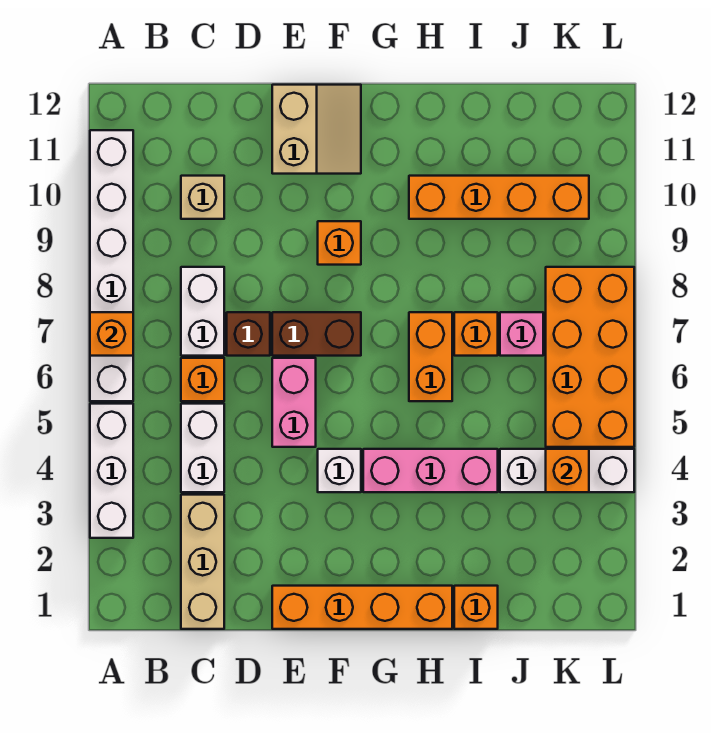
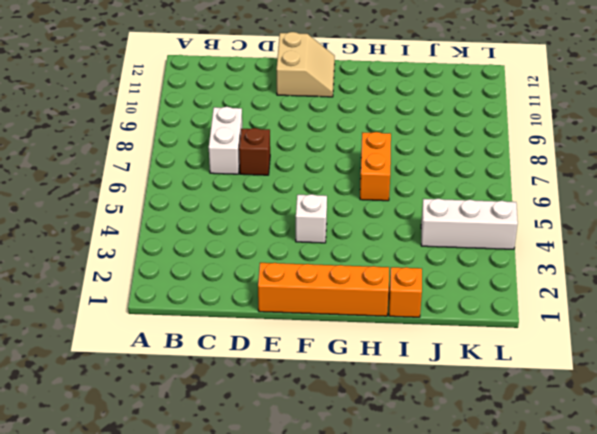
none -> white brick A3:A5 level 1
none -> white brick A6:A11 level 1
none -> tan brick C1:C3 level 1

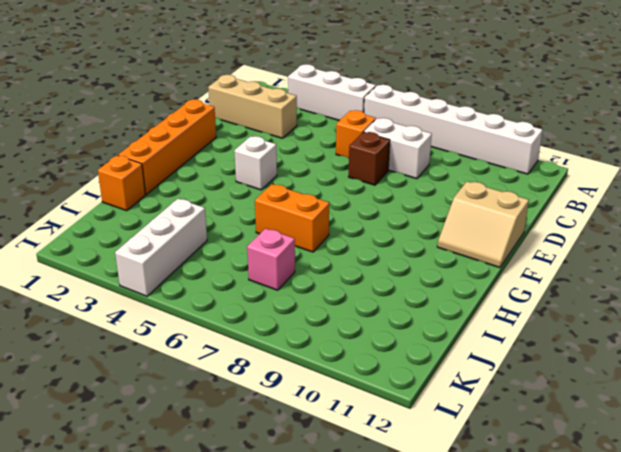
none -> white brick C4:C5 level 1
none -> tan brick C10 level 1
none -> pink brick E5:E6 level 1

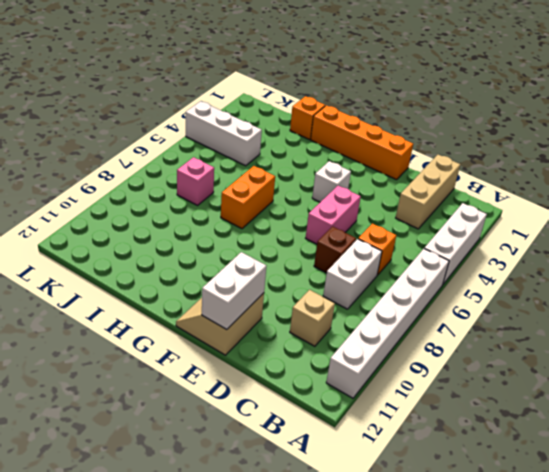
white brick E11:E12 level 2 -> white brick C4:C5 level 1
none -> brown brick E7:F7 level 1
none -> orange brick F9 level 1
none -> pink brick G4:I4 level 1

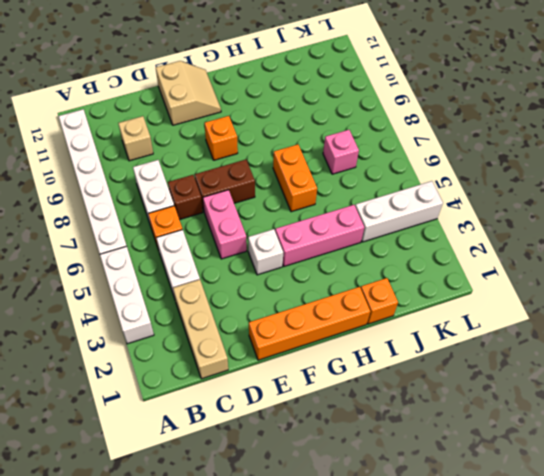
none -> orange brick H10:K10 level 1
none -> orange brick I7 level 1
none -> orange brick K5:L8 level 1

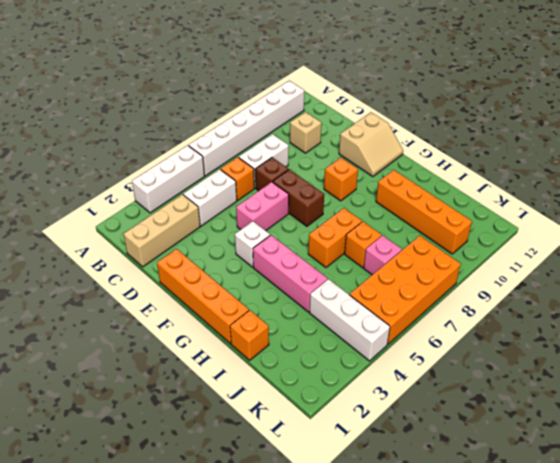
none -> orange brick A7 level 2
none -> orange brick K4 level 2

